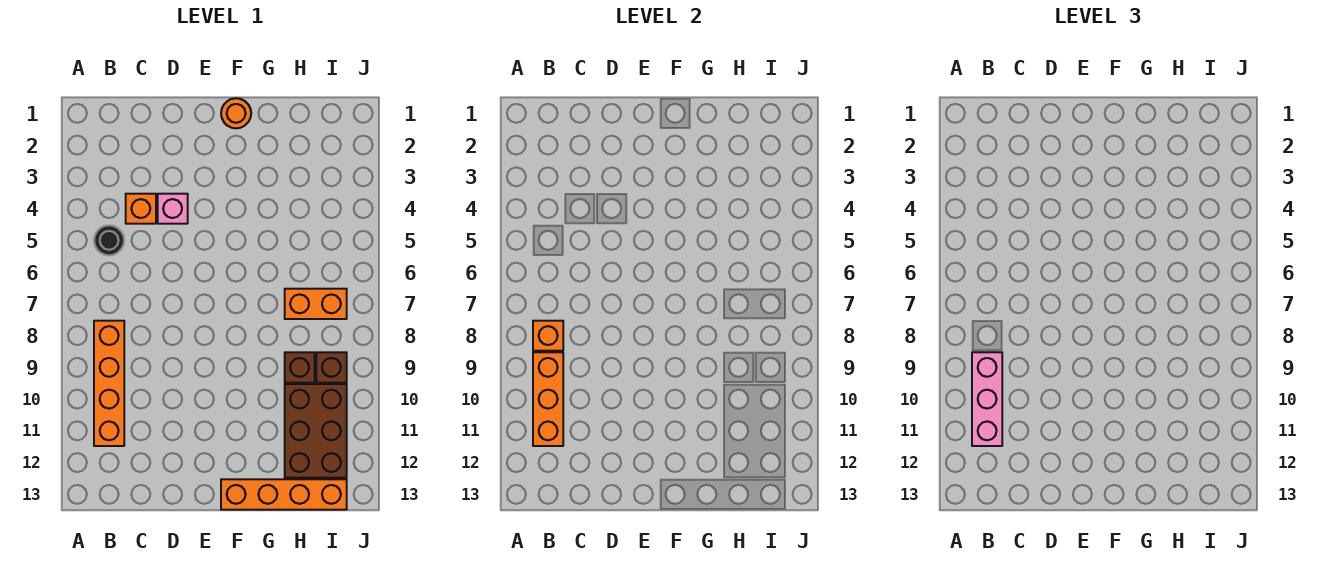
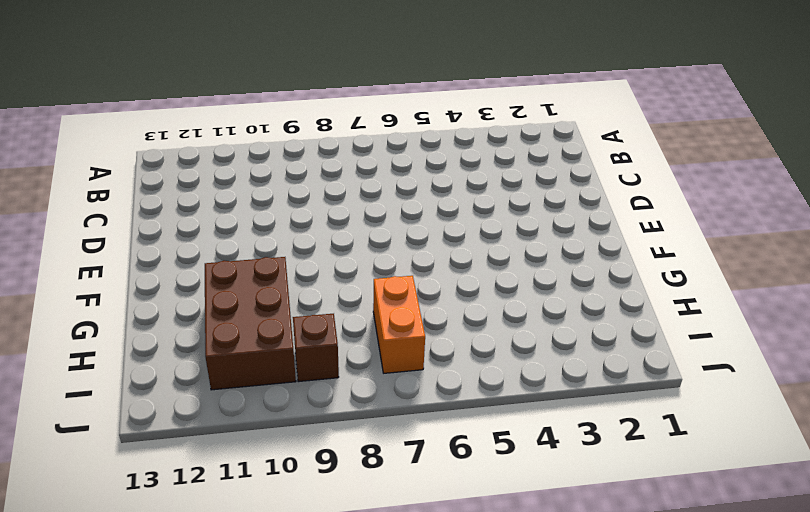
brown brick G10:I11 level 1 -> brown brick H10:I12 level 1
none -> black round brick B5 level 1
none -> orange brick B8:B11 level 1
none -> orange brick C4 level 1

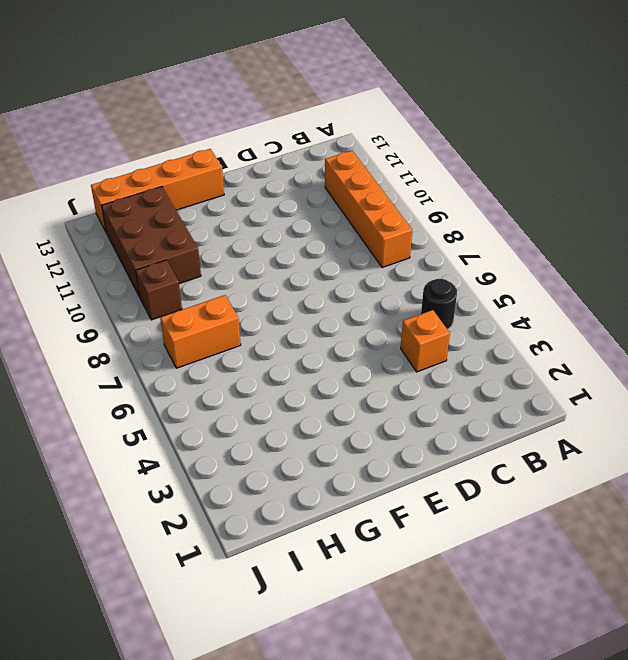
none -> pink brick D4 level 1
none -> orange round brick F1 level 1
none -> brown brick H9 level 1

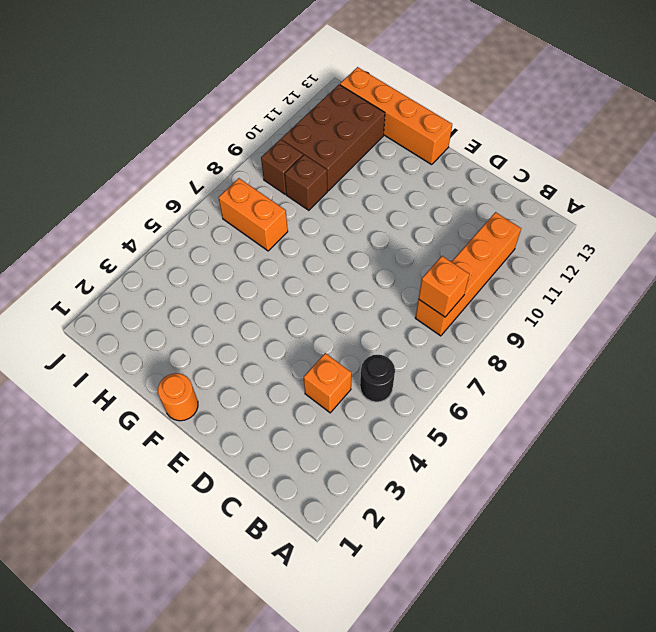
none -> pink brick D4 level 1
none -> orange brick B9:B11 level 2
none -> pink brick B9:B11 level 3

